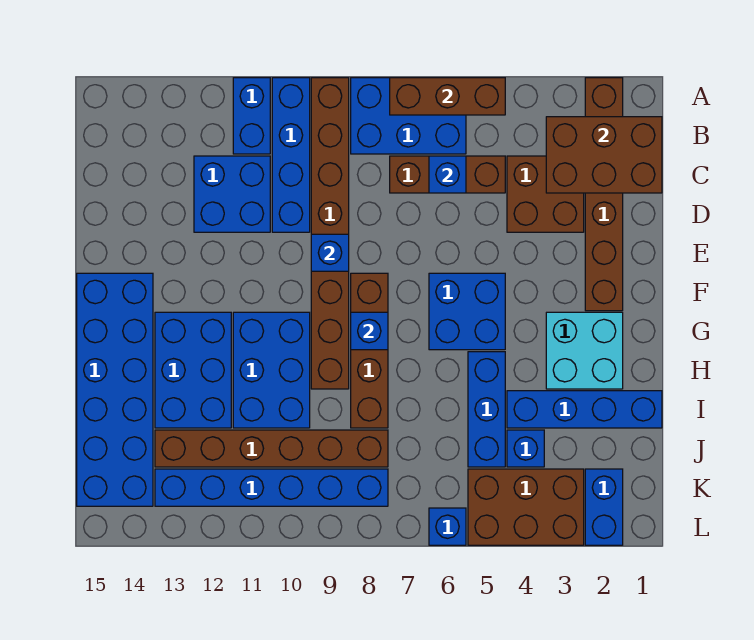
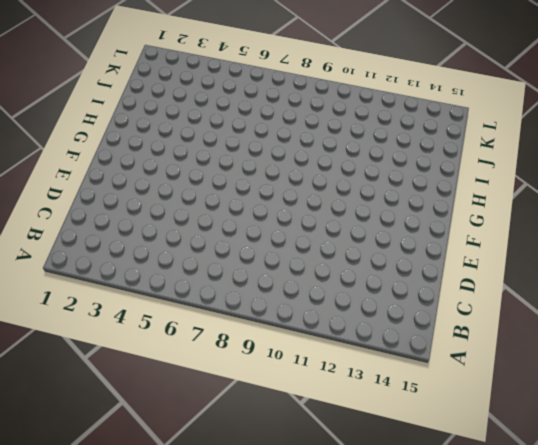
none -> brown brick A2:F2 level 1
none -> blue brick A6:B8 level 1
none -> brown brick A9:H9 level 1

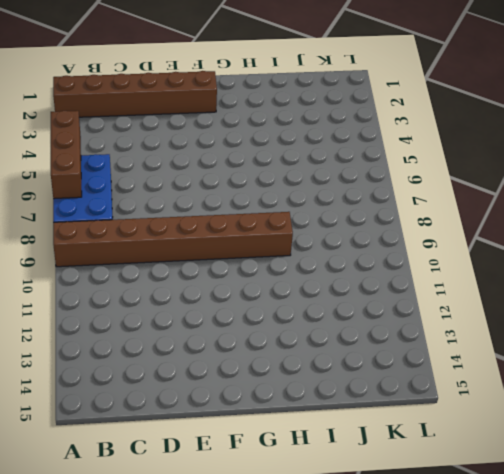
none -> blue brick A10:D10 level 1
none -> blue brick A11:B11 level 1
none -> brown brick C3:D4 level 1

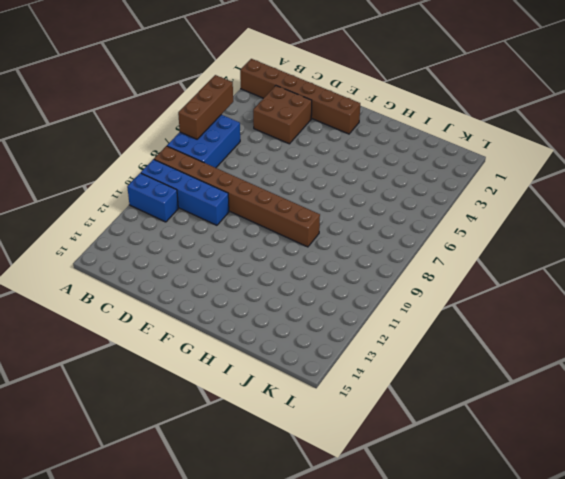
none -> brown brick C5:C7 level 1
none -> blue brick C11:D12 level 1
none -> blue brick F5:G6 level 1

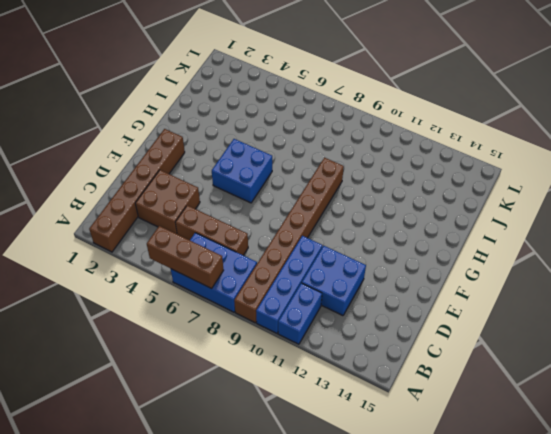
none -> brown brick F8:I8 level 1
none -> blue brick F14:K15 level 1
none -> cyan brick G2:H3 level 1

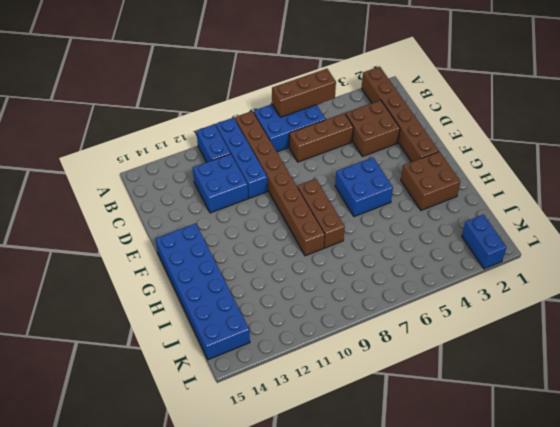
brown brick F8:H8 level 1 -> brown brick F8:I8 level 1
brown brick G2:H3 level 1 -> cyan brick G2:H3 level 1
none -> blue brick G10:I11 level 1
none -> blue brick G12:I13 level 1
none -> blue brick H5:J5 level 1

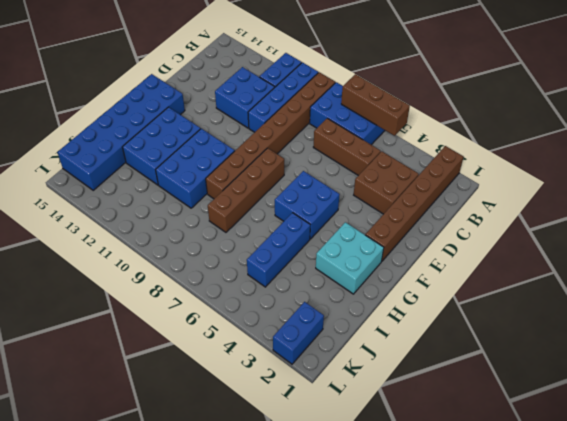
none -> blue brick I1:I4 level 1
none -> blue brick J4 level 1
none -> brown brick J8:J13 level 1

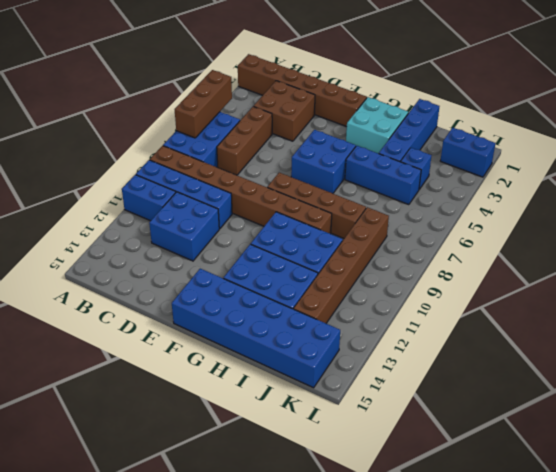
none -> brown brick K3:L5 level 1
none -> blue brick K8:K13 level 1
none -> blue brick L6 level 1

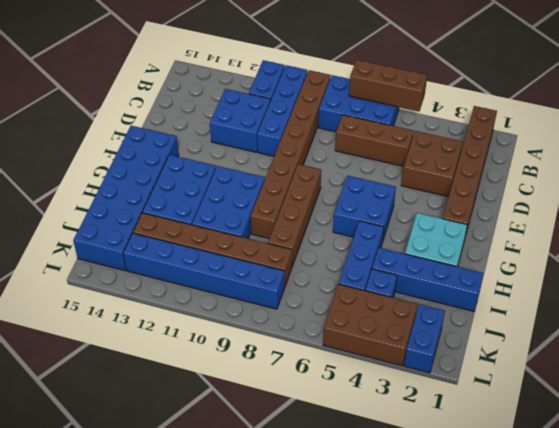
none -> blue brick L6 level 1
none -> brown brick B1:C3 level 2
none -> blue brick C6 level 2

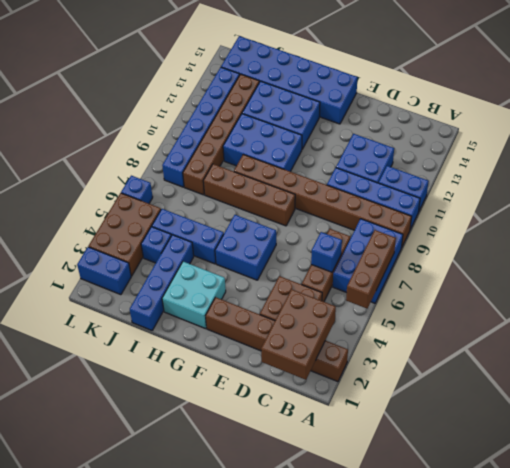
none -> blue brick E9 level 2
none -> blue brick G8 level 2

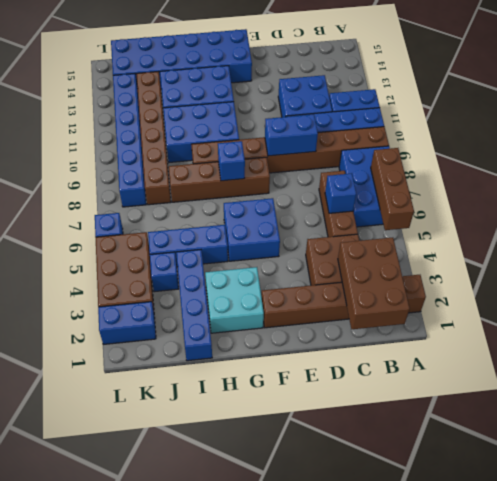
blue brick D9:E9 level 2 -> blue brick E9 level 2

